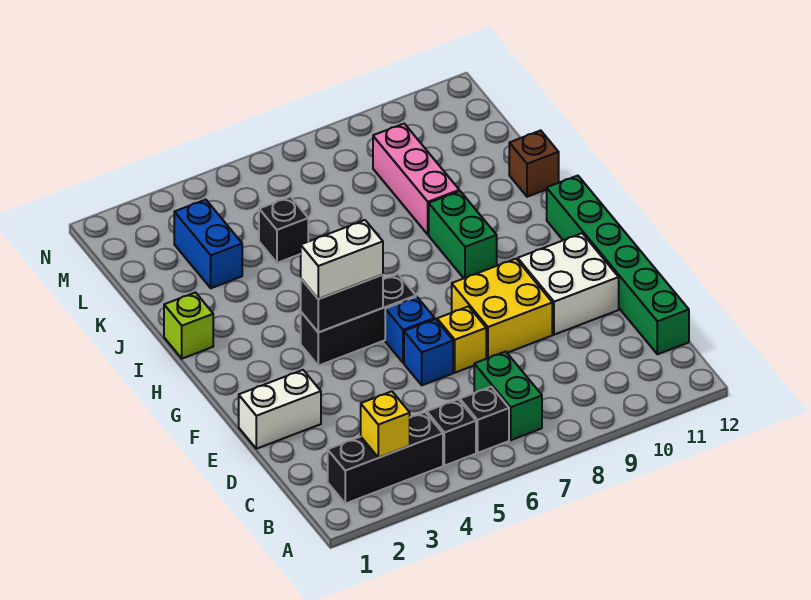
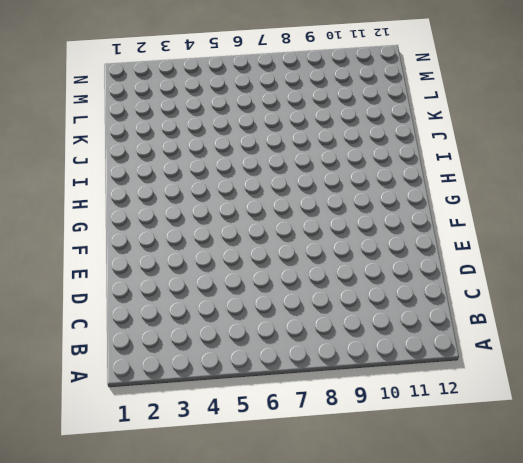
none -> black brick B2:B4 level 1
none -> black brick B5 level 1
none -> black brick B6 level 1

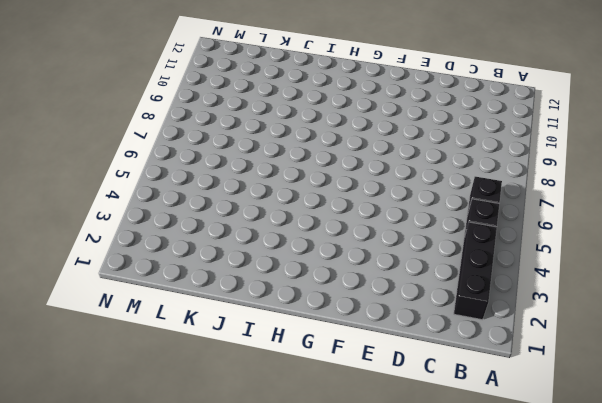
none -> green brick B7:C7 level 1
none -> green brick C12:H12 level 1
none -> white brick E1:E2 level 1

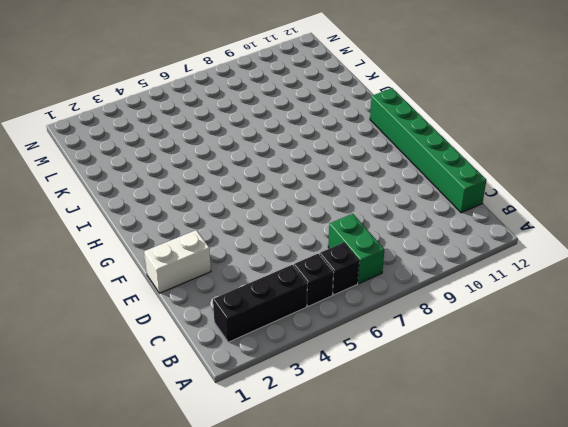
none -> blue brick E6 level 1
none -> yellow brick E7 level 1
none -> yellow brick E8:F9 level 1

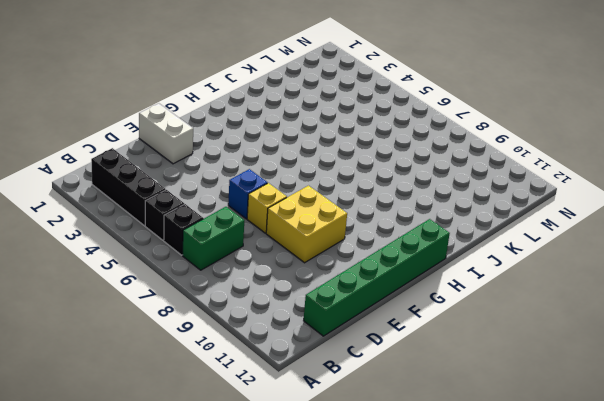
none -> white brick E10:F11 level 1
none -> blue brick F6 level 1
none -> black brick G4:G6 level 1

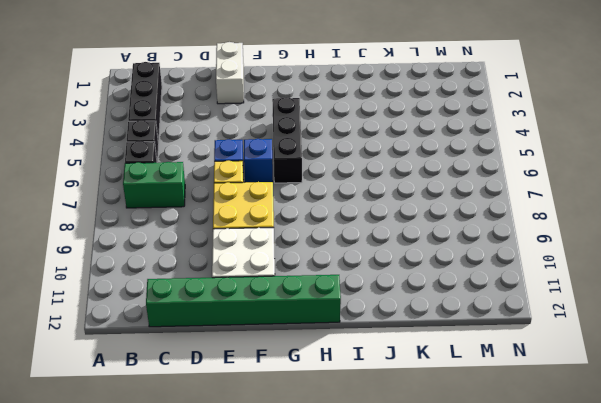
none -> green brick H9:I9 level 1
none -> lime brick I1 level 1
none -> pink brick J9:L9 level 1

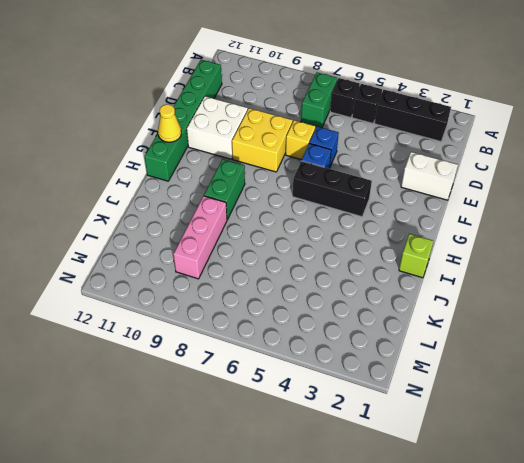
yellow cone G12 level 2 -> none
none -> brown brick J12 level 1
none -> blue brick K3:L3 level 1
none -> black brick K5 level 1

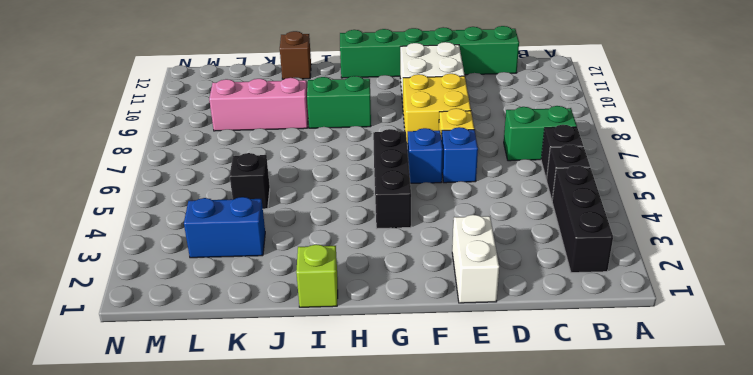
none -> yellow brick B3 level 2
none -> black brick G4:G5 level 2
none -> white brick G4:G5 level 3

